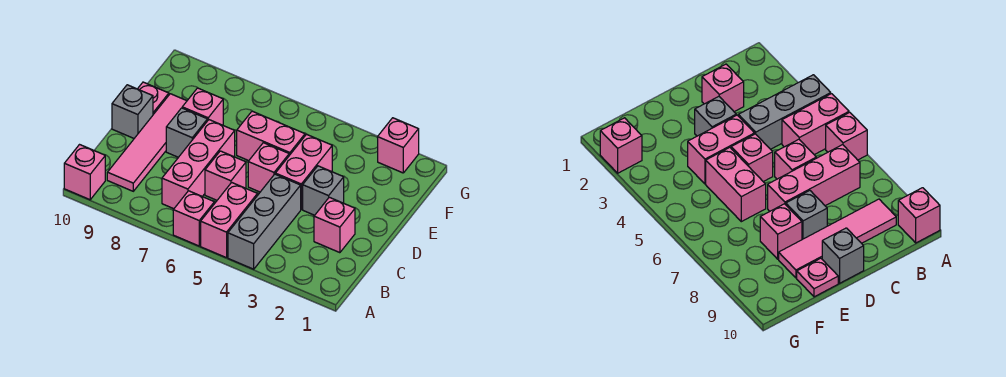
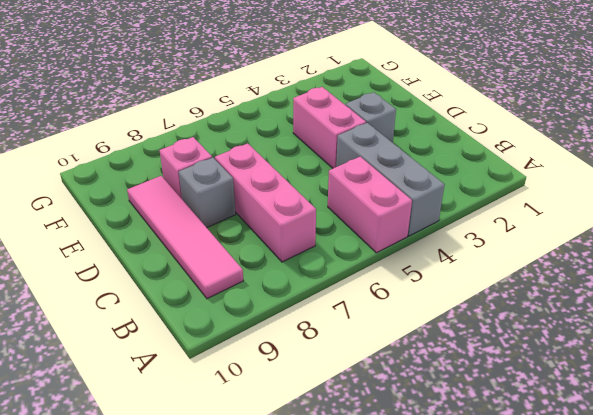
none -> pink brick A6 level 1
none -> pink brick A10 level 1
none -> pink brick C2 level 1

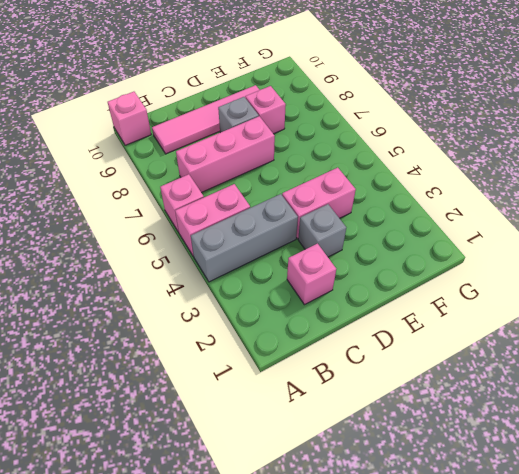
none -> pink brick C6 level 1
none -> pink brick D5 level 1
none -> grey brick D10 level 1

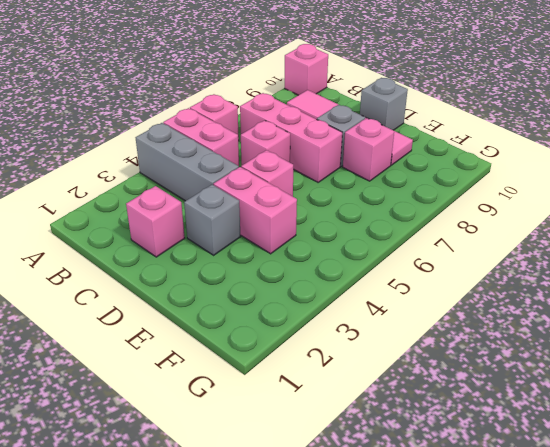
none -> pink brick E5:E6 level 1
none -> pink plate E10 level 1
none -> pink brick G2 level 1

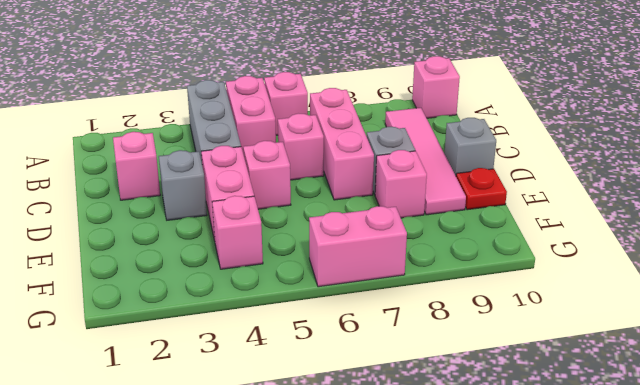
red plate E10 level 1 -> pink plate E10 level 1
pink brick F4 level 1 -> pink brick G2 level 1
pink brick G6:G7 level 1 -> pink brick E5:E6 level 1

